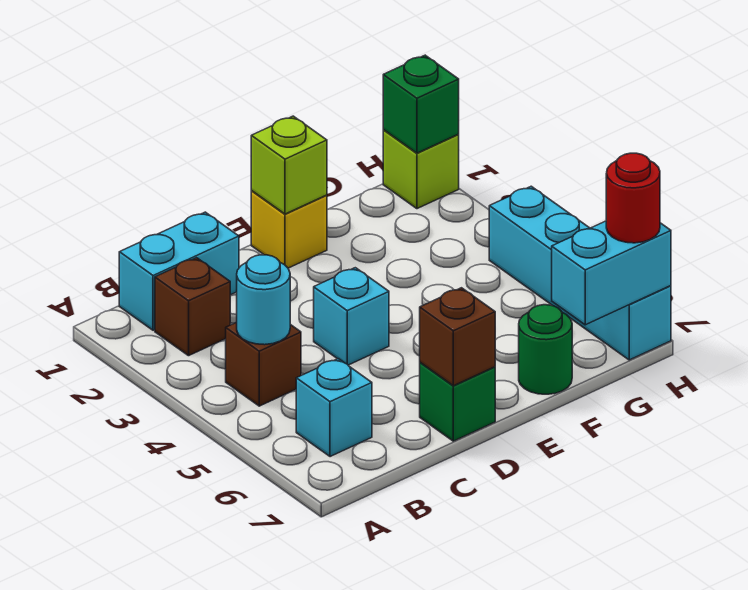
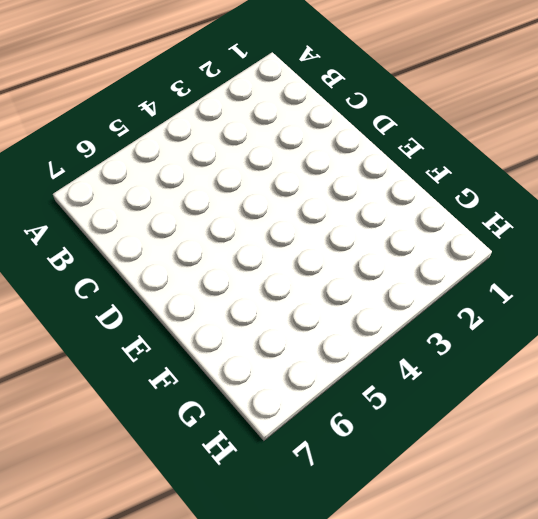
none -> cyan brick B1:C1 level 1
none -> brown brick B2 level 1
none -> brown brick B4 level 1

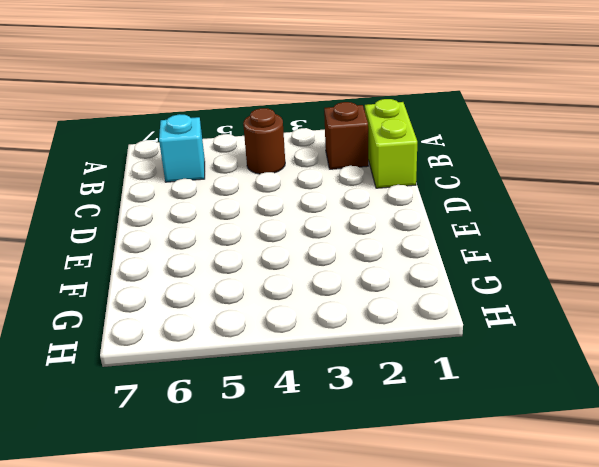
lime brick B1:C1 level 1 -> cyan brick B1:C1 level 1
brown round brick B4 level 1 -> brown brick B4 level 1
none -> cyan brick D4 level 1
none -> green brick D7 level 1
none -> yellow brick E1 level 1

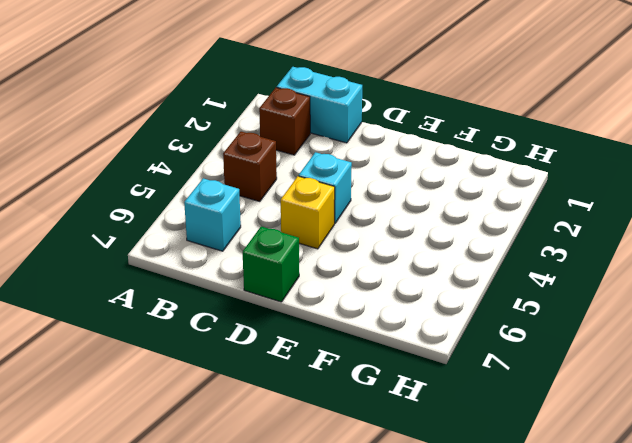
yellow brick D5 level 1 -> yellow brick E1 level 1
none -> green round brick F7 level 1
none -> lime brick H1 level 1
none -> cyan brick H4:H7 level 1

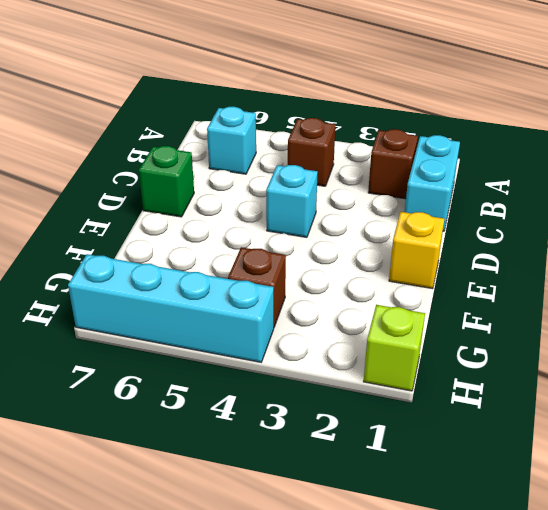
brown brick G4 level 1 -> brown brick D7 level 2
none -> green round brick F7 level 1
none -> cyan round brick B4 level 2
none -> lime brick E1 level 2

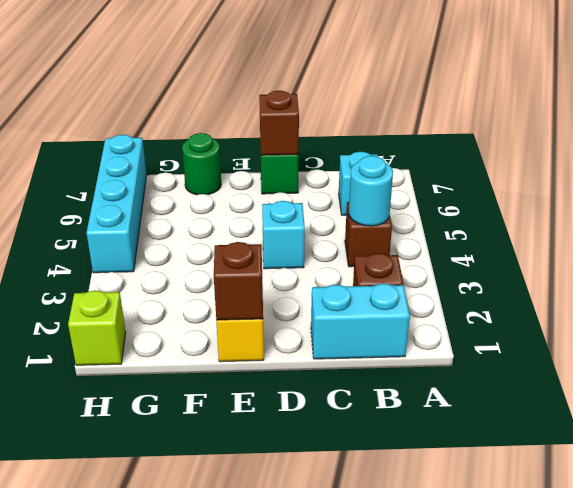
brown brick E1 level 2 -> lime brick E1 level 2
none -> cyan brick G7:H7 level 2
none -> green brick H1 level 2
none -> red round brick H7 level 3

